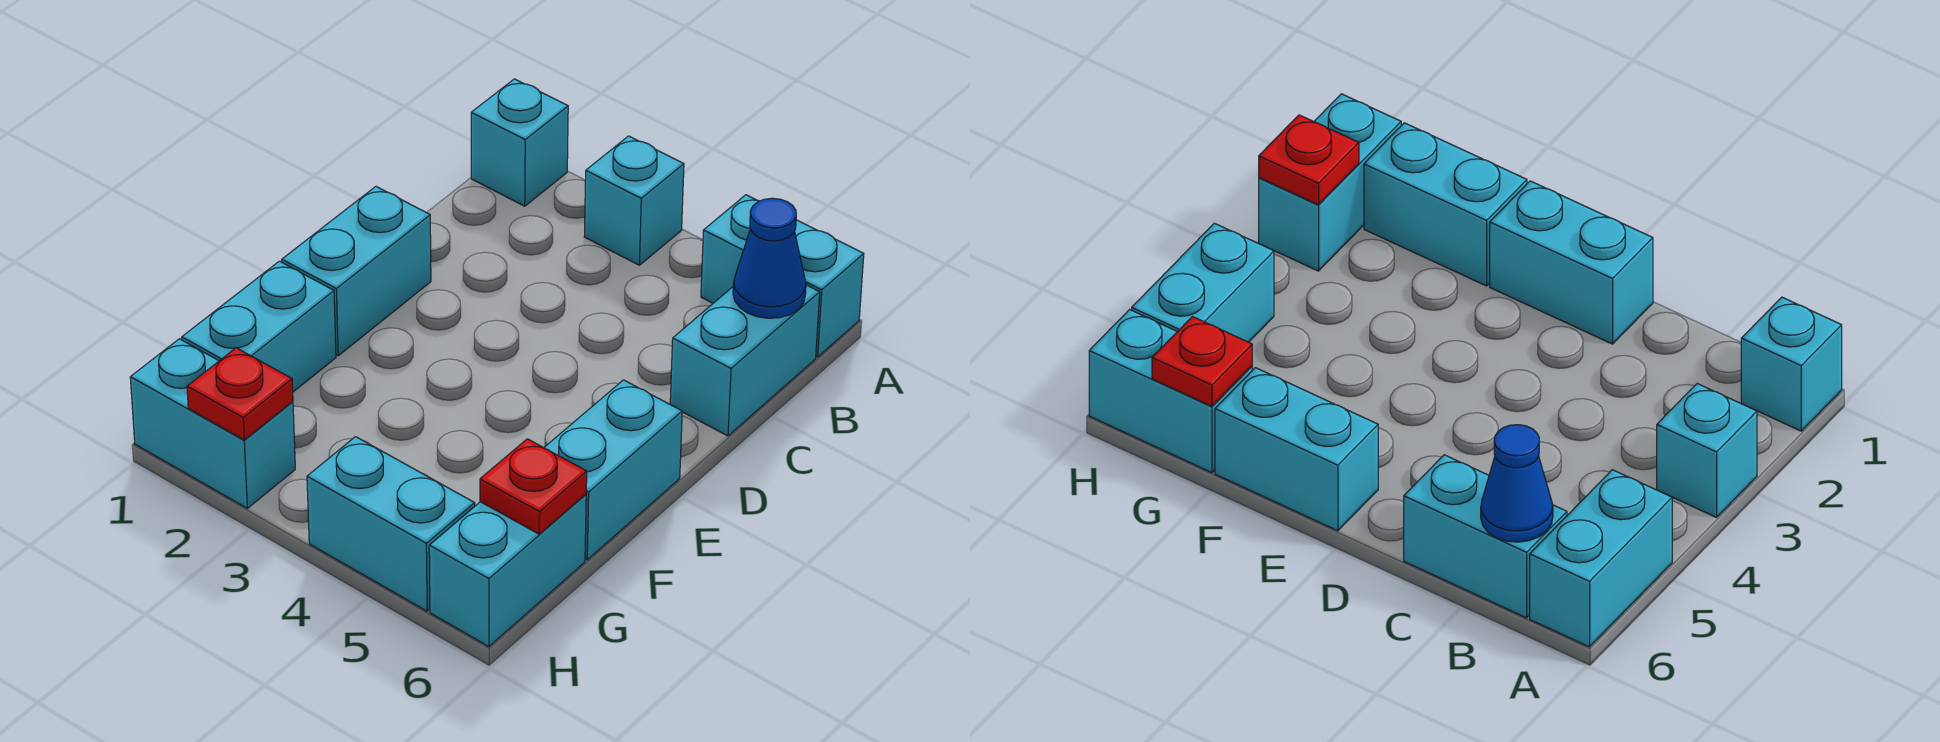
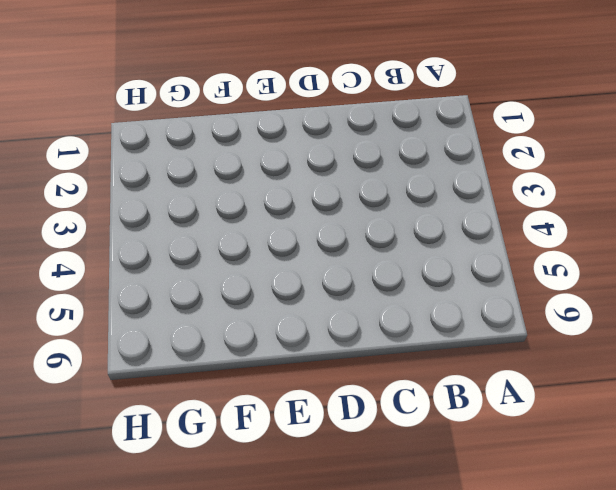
none -> cyan brick A1 level 1
none -> cyan brick A3 level 1
none -> cyan brick A5:A6 level 1

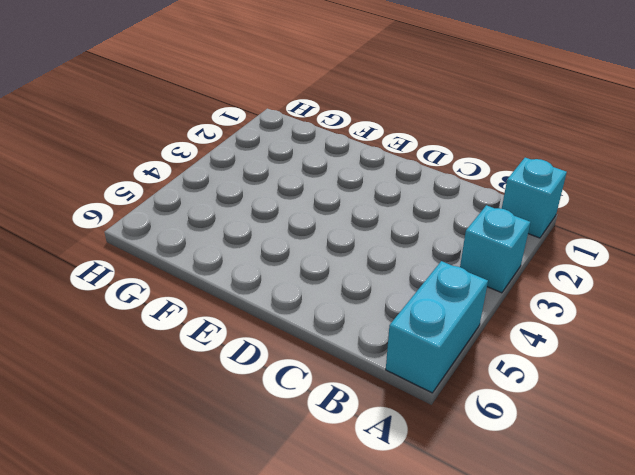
none -> cyan brick B6:C6 level 1
none -> cyan brick D1:E1 level 1
none -> cyan brick E6:F6 level 1

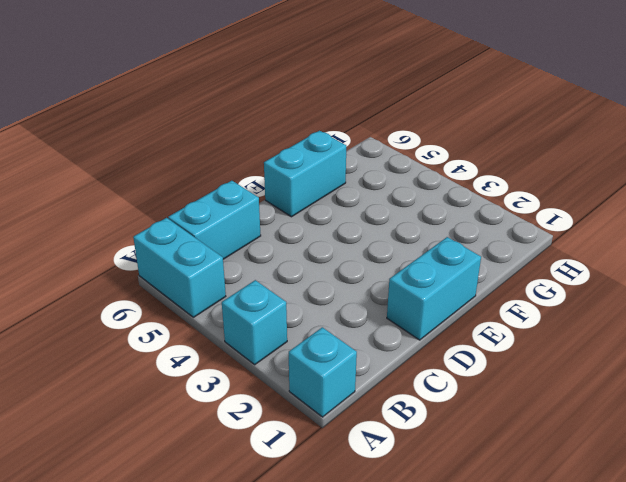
none -> cyan brick F1:G1 level 1
none -> cyan brick G6:H6 level 1
none -> cyan brick H1:H2 level 1

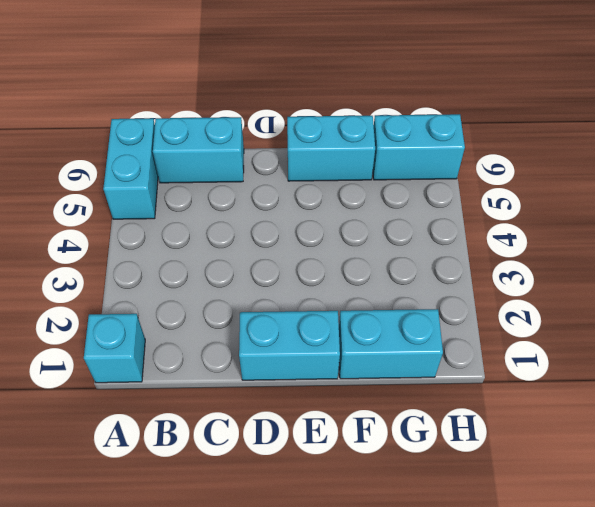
none -> cyan brick A3 level 1
none -> cyan brick H1:H2 level 1
none -> cyan brick H4:H5 level 1

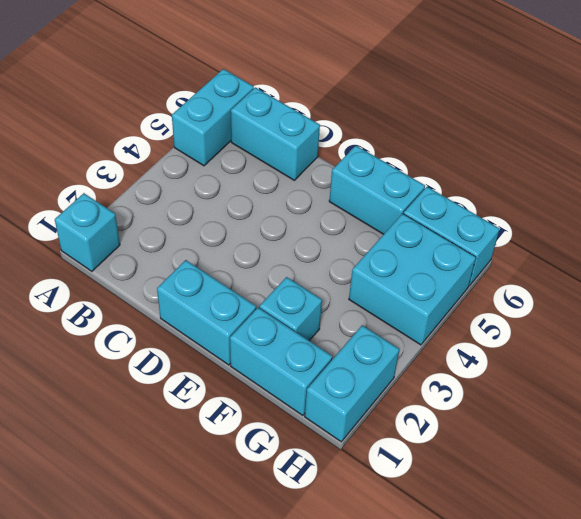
cyan brick F2 level 1 -> cyan brick A3 level 1
cyan brick G4:H5 level 1 -> cyan brick H4:H5 level 1
none -> blue cone B6 level 2
none -> red plate G6 level 2
none -> red plate H2 level 2

